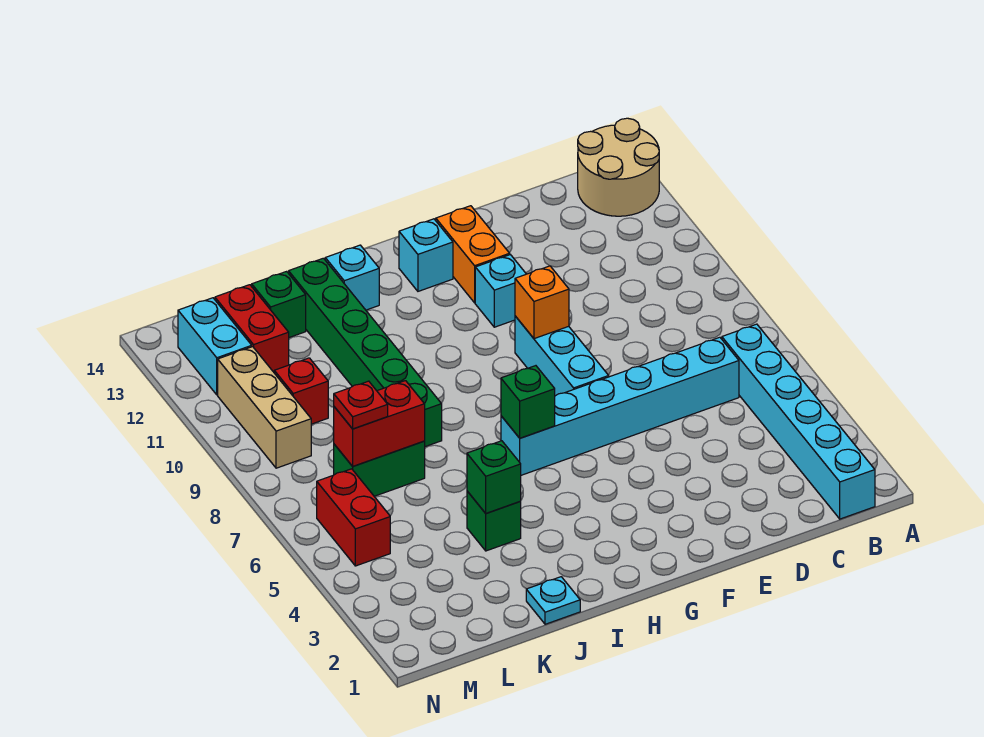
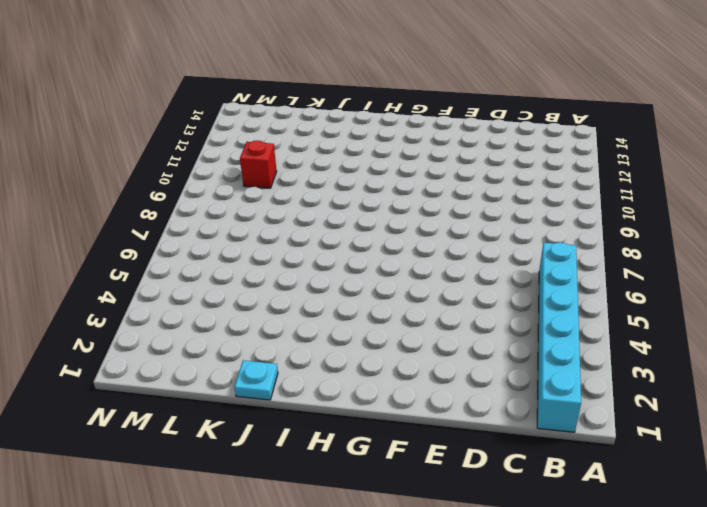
none -> tan round brick A13:B14 level 1
none -> cyan brick C6:H6 level 1
none -> cyan brick F7:F9 level 1

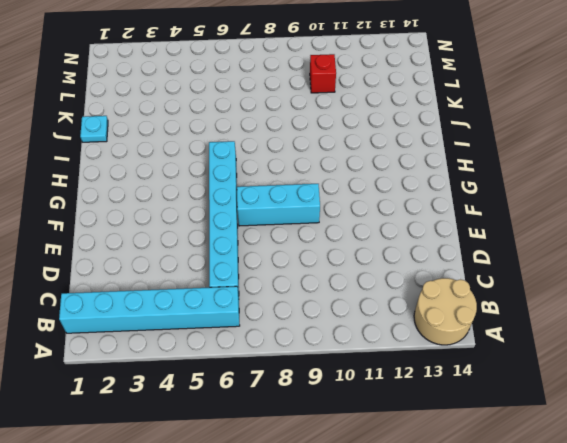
none -> cyan brick F11 level 1
none -> orange brick F12:F13 level 1
none -> cyan brick G13 level 1

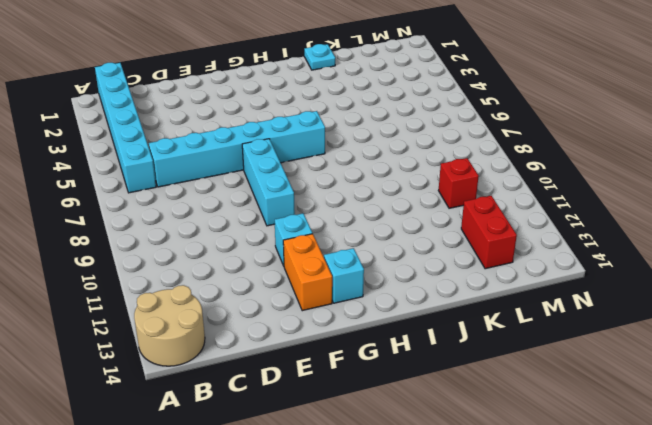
none -> cyan brick I13 level 1
none -> green brick J4 level 1
none -> green brick J8:J13 level 1

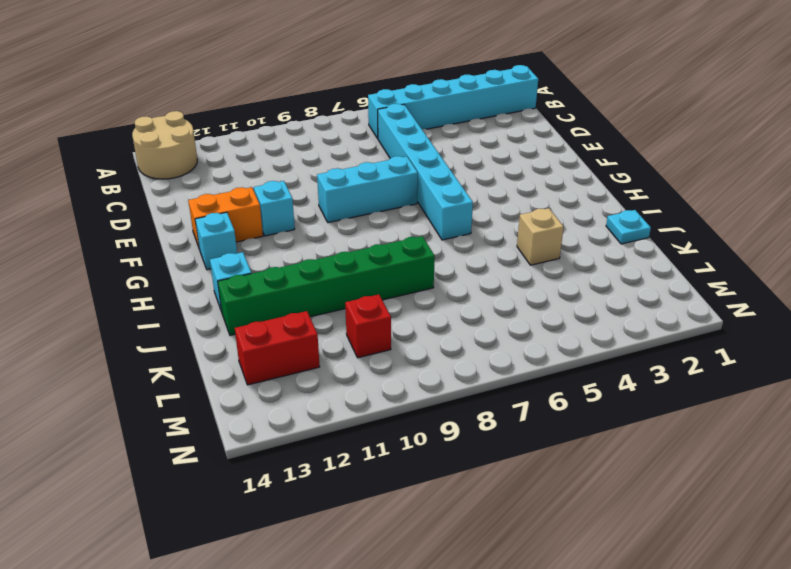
tan brick J4 level 1 -> green brick J4 level 1
none -> green brick K7:L7 level 1
none -> green brick K13 level 1
none -> red brick M5:M6 level 1

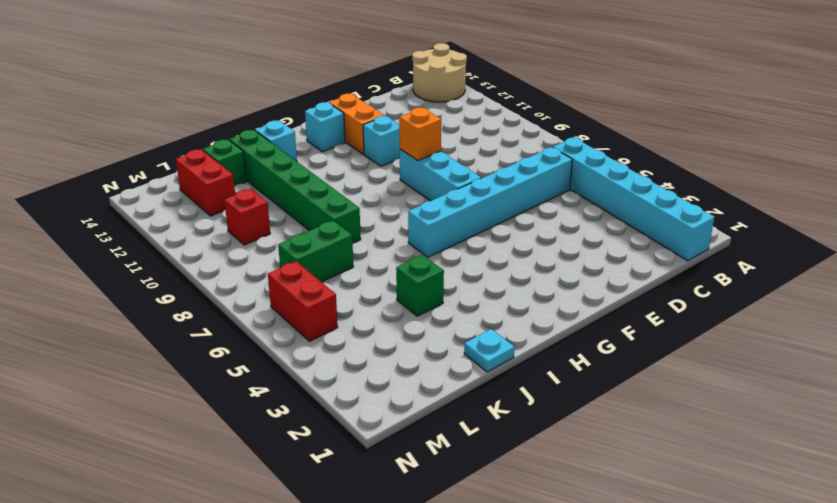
none -> tan brick M9:M11 level 1
none -> cyan brick M12:M13 level 1
none -> green brick H6 level 2

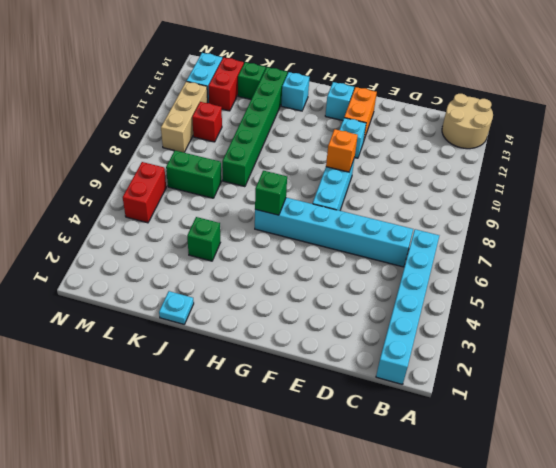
none -> green brick J4 level 2
none -> red brick K7:L7 level 2
none -> red plate L7 level 3

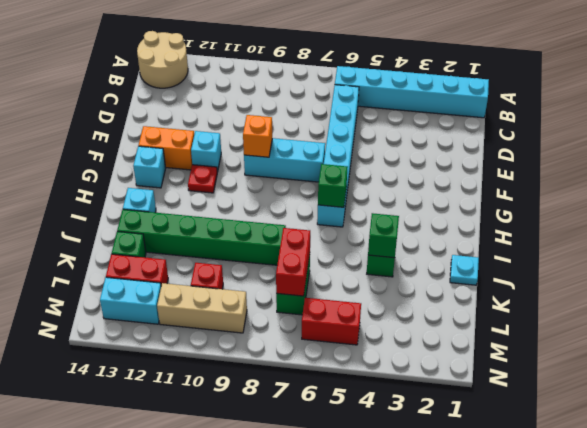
red plate G11 level 1 -> red plate L7 level 3

